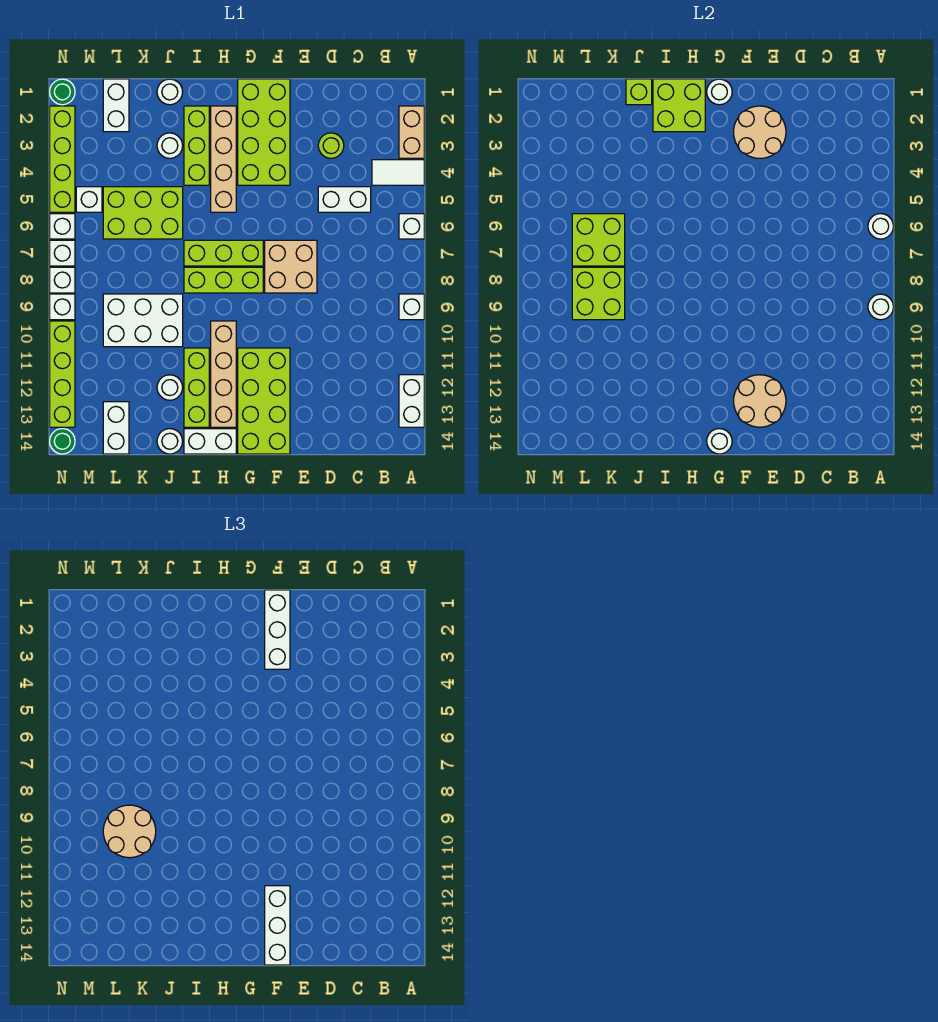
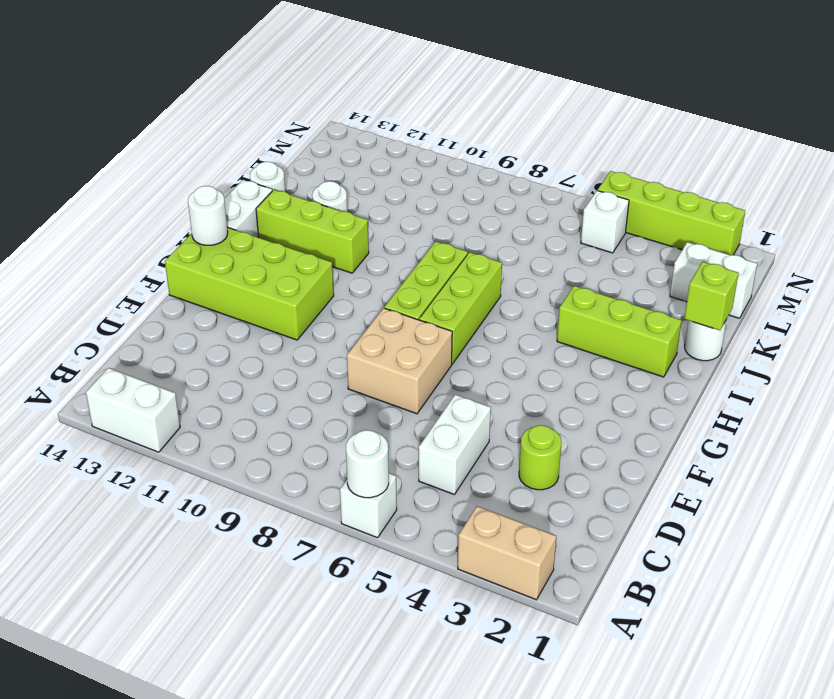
none -> white tile A4:B4 level 1
none -> white brick A9 level 1
none -> lime brick F1:G4 level 1
none -> tan brick H2:H5 level 1

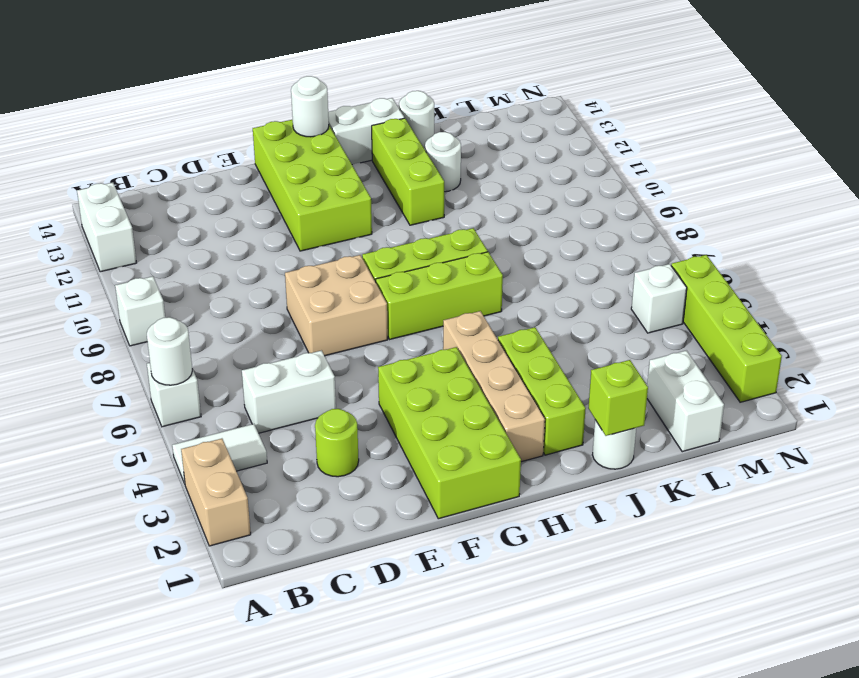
none -> tan brick H10:H13 level 1
none -> white round brick J3 level 1
none -> lime brick J5:L6 level 1
none -> white brick J9:L10 level 1

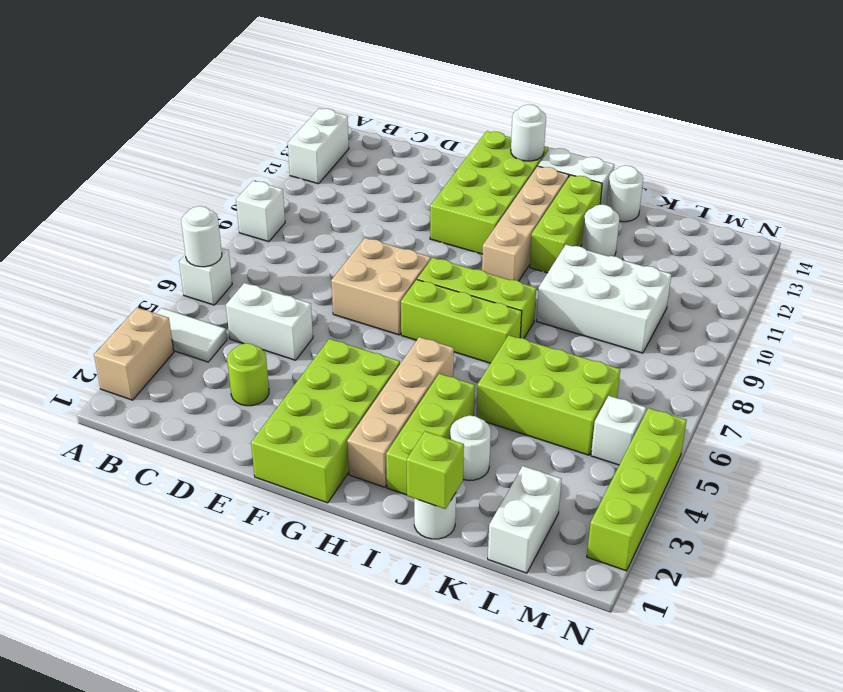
none -> white brick L13:L14 level 1
none -> green round brick N1 level 1
none -> white brick N6 level 1
none -> white brick N7 level 1

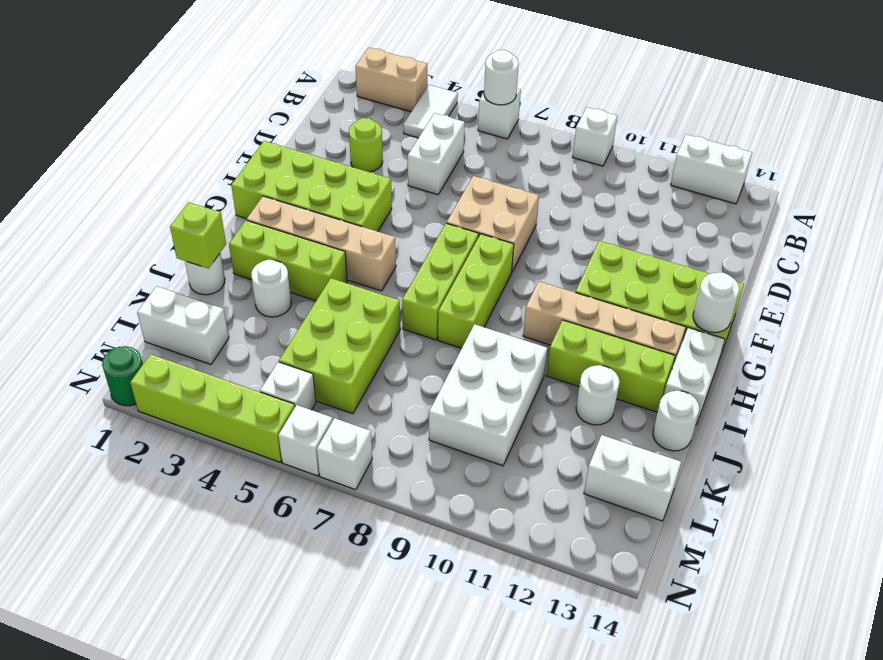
none -> white brick N8 level 1
none -> white brick N9 level 1
none -> lime brick N10:N13 level 1
none -> green round brick N14 level 1

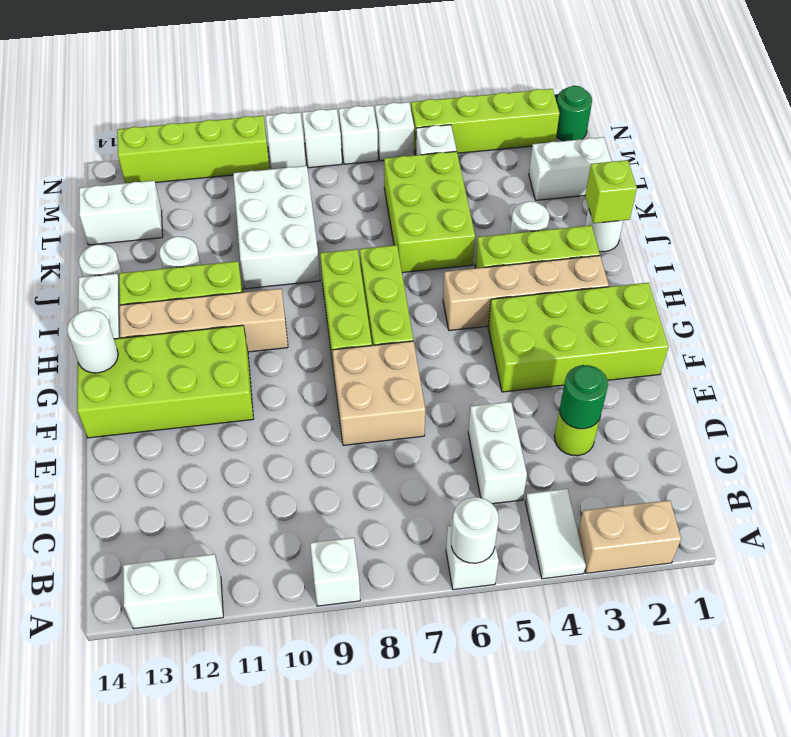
green round brick D3 level 2 -> green round brick N14 level 1
none -> white round brick A9 level 2
none -> tan round brick E2:F3 level 2
none -> tan round brick E12:F13 level 2
none -> white round brick G1 level 2

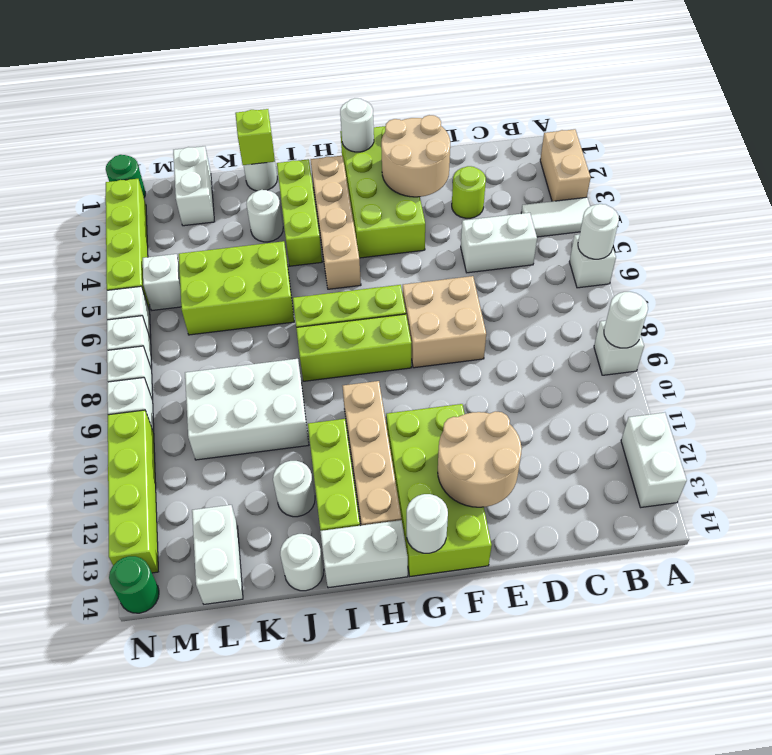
none -> lime brick H1:I2 level 2
none -> lime brick K6:L7 level 2
none -> lime brick K8:L9 level 2
none -> white brick F1:F3 level 3

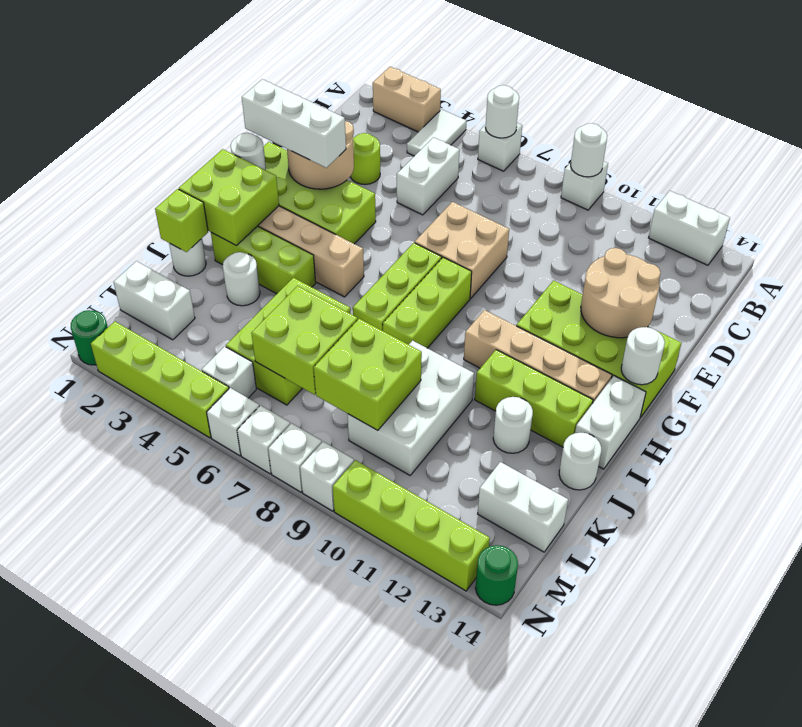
none -> white brick F12:F14 level 3
none -> tan round brick K9:L10 level 3

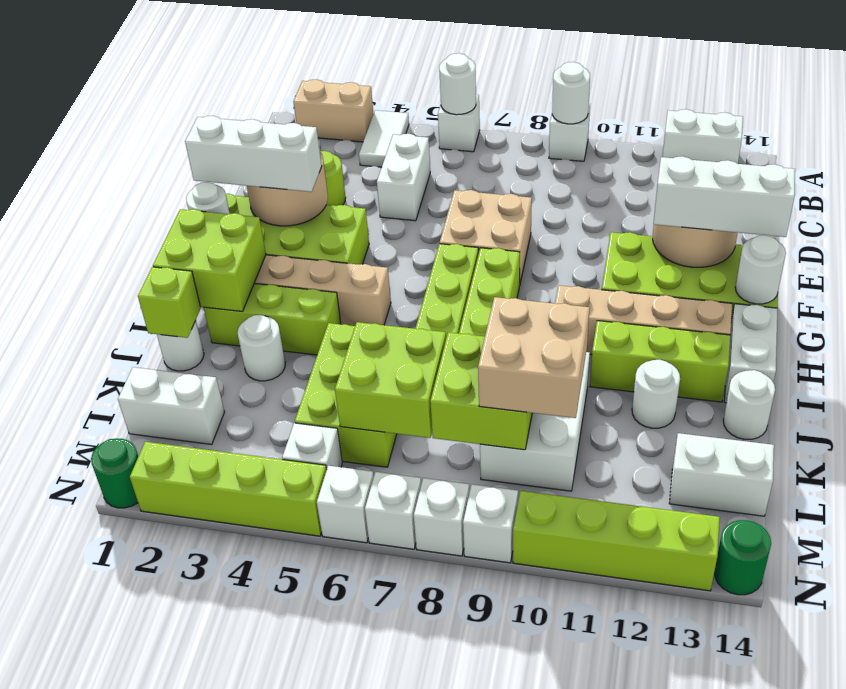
tan brick K9:L10 level 3 -> tan round brick K9:L10 level 3

